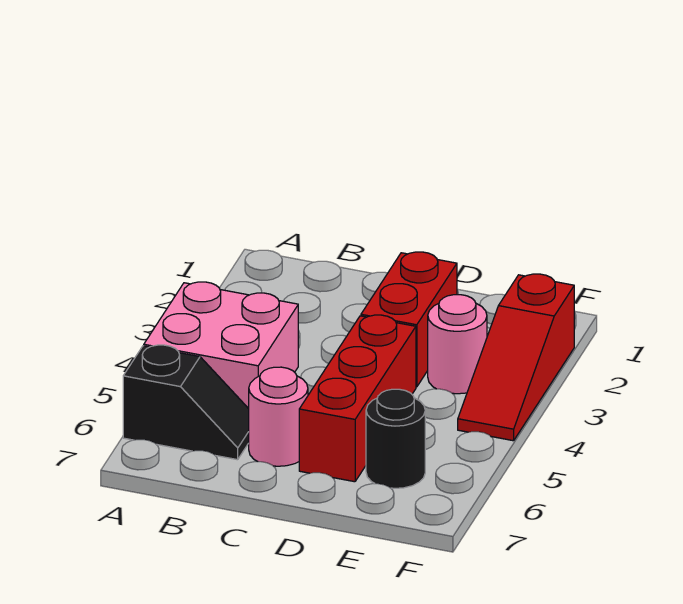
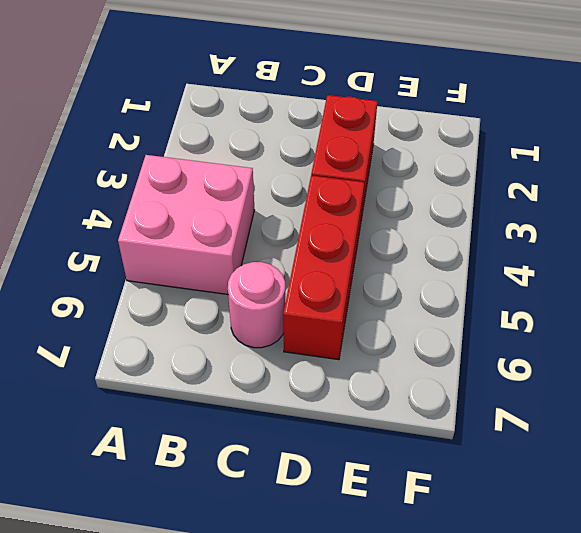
none -> black slope A6:B6 level 1 top A
none -> pink round brick E3 level 1

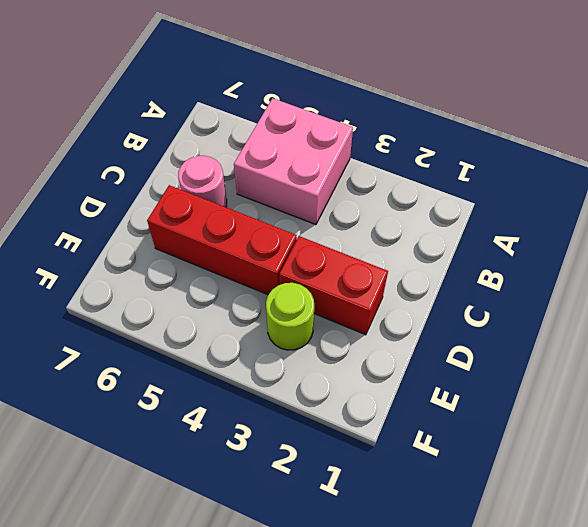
lime round brick E3 level 1 -> pink round brick E3 level 1
none -> black slope A6:B6 level 1 top A
none -> black round brick E6 level 1

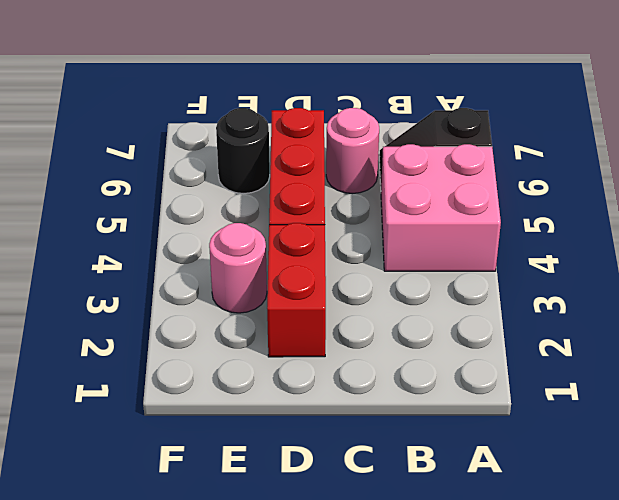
none -> red slope F2:F4 level 1 top 2

